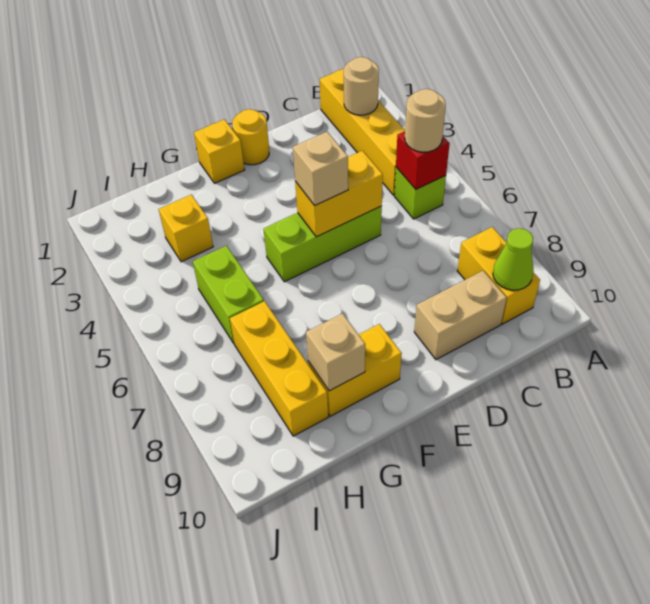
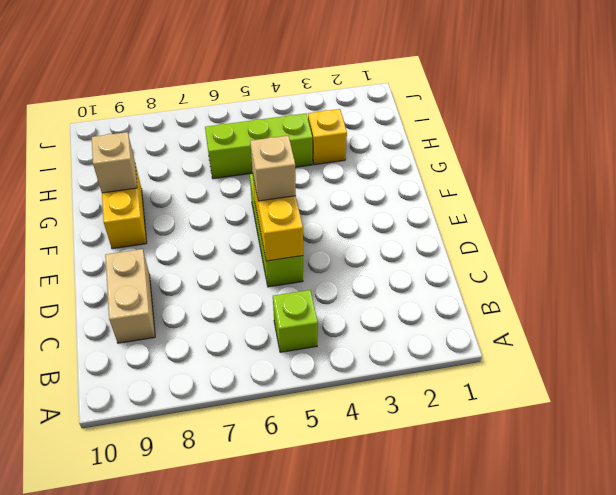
lime brick H4:H6 level 1 -> lime brick H5:H6 level 1
none -> yellow brick B1:B4 level 1
none -> yellow brick B8:B9 level 1
none -> yellow round brick E1 level 1

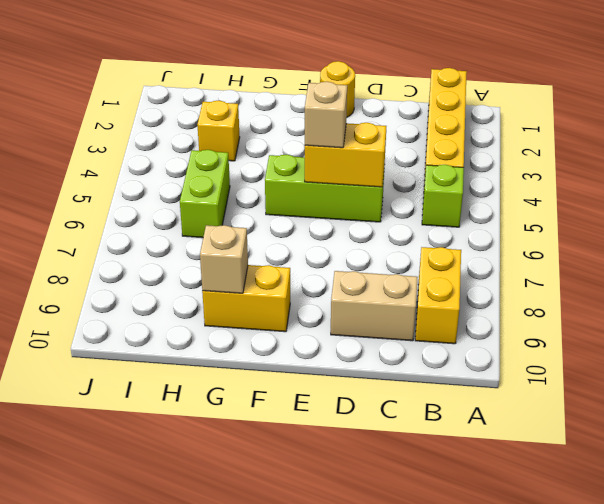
none -> yellow brick F1 level 1
none -> yellow brick H7:H9 level 1
none -> tan round brick B2 level 2

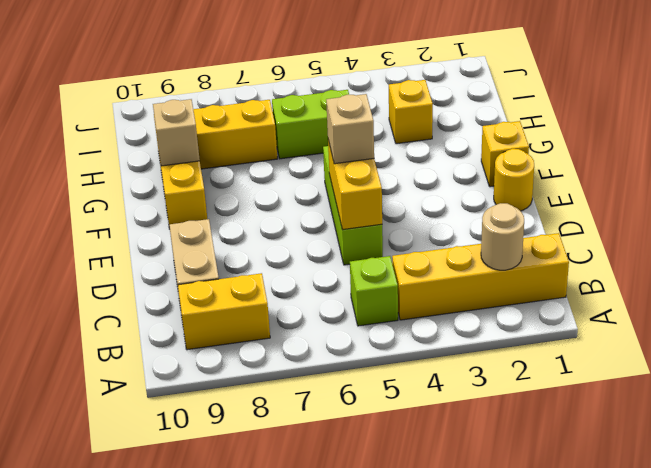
none -> red brick B5 level 2
none -> lime cone B9 level 2
none -> tan round brick B5 level 3

